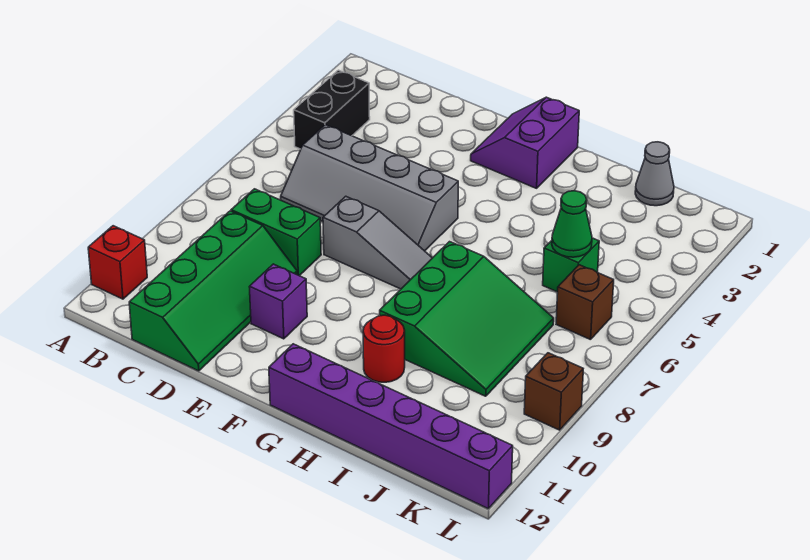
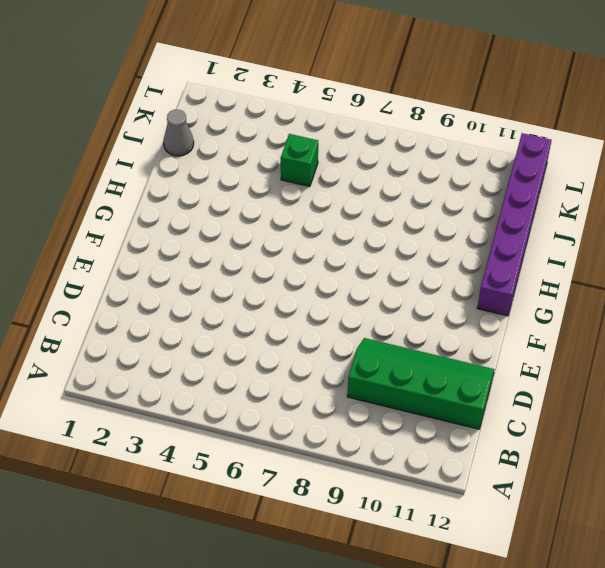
none -> red brick A11 level 1
none -> black brick B3:B4 level 1
none -> grey slope C5:F6 level 1 top 5

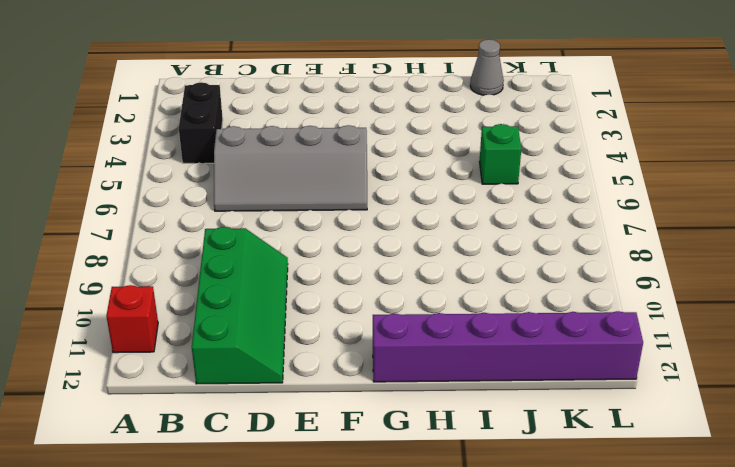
none -> green brick C8:D8 level 1
none -> grey slope E7:G7 level 1 top E
none -> purple brick E10 level 1

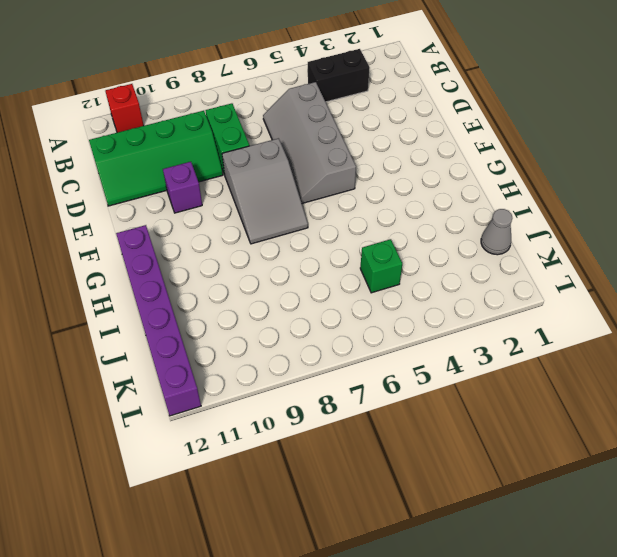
grey slope E7:G8 level 1 top E -> grey slope E7:G7 level 1 top E
none -> purple slope F1:G2 level 1 top G
none -> green slope H7:J9 level 1 top H
none -> red round brick H10 level 1

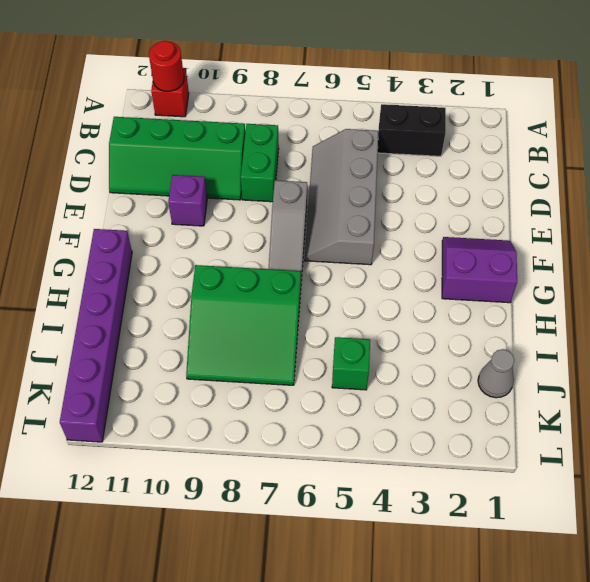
red round brick A11 level 2 -> red round brick H10 level 1
none -> brown brick K6 level 1
none -> brown brick L9 level 1
none -> green cone J5 level 2

